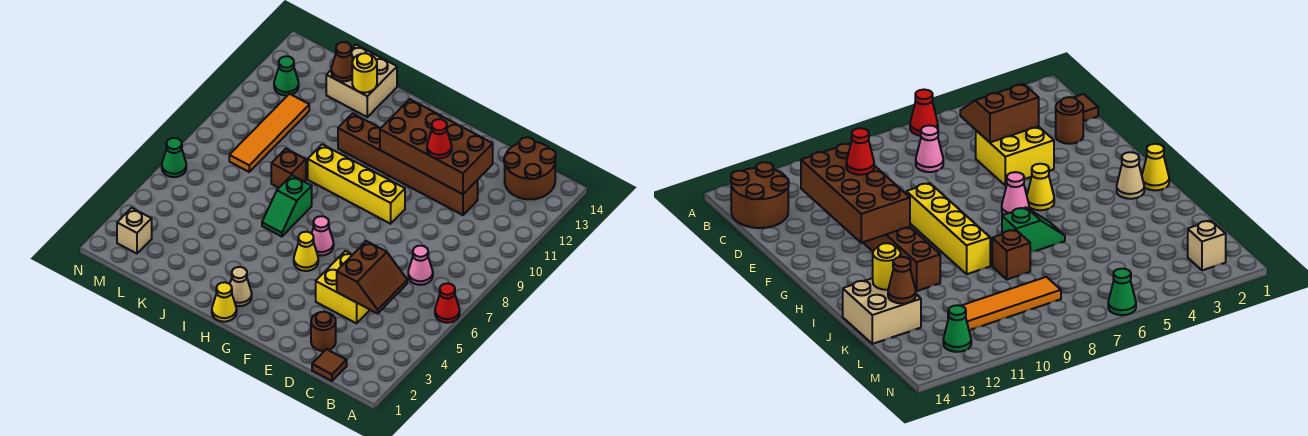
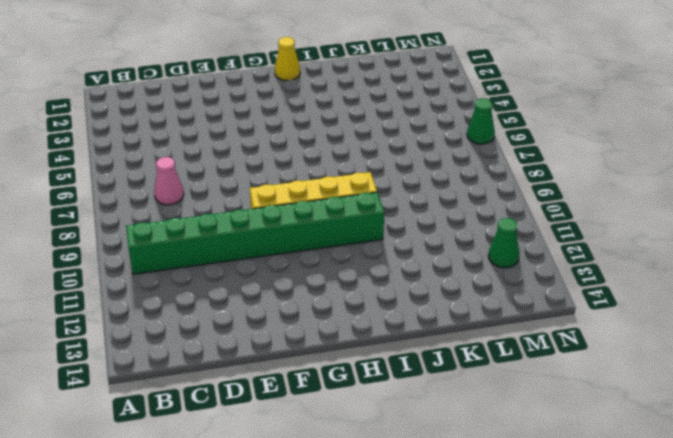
green brick B10:I10 level 1 -> none
none -> red cone A6 level 1
none -> brown round brick B13:C14 level 1
none -> brown tile C1 level 1

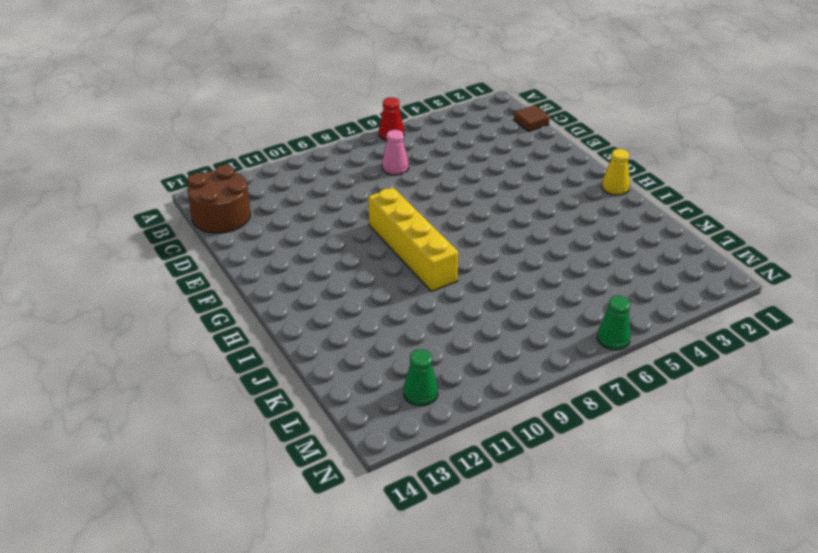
none -> brown round brick D2 level 1
none -> yellow brick D4:E5 level 1
none -> brown brick D11:I11 level 1

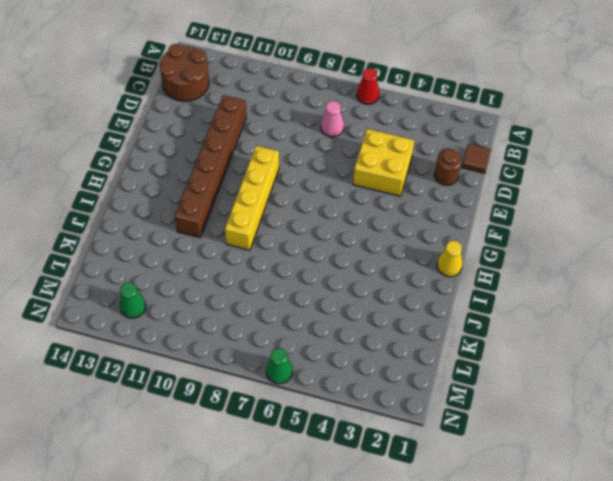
none -> yellow cone G5 level 1
none -> pink cone G6 level 1
none -> tan cone H2 level 1

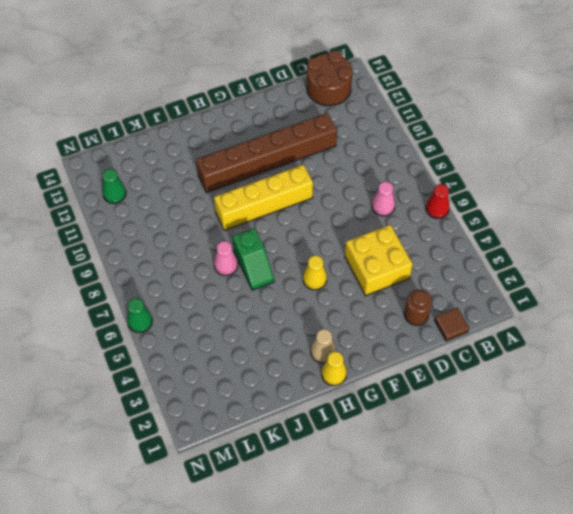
pink cone J7 level 1 -> pink cone G6 level 1
none -> brown brick J8 level 1
none -> tan brick J13:K14 level 1
none -> orange tile L8:L11 level 1

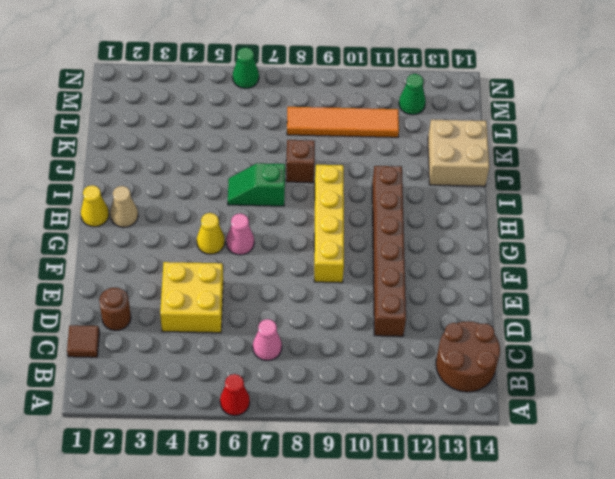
none -> tan brick M2 level 1
none -> brown slope C4:D5 level 2 top D
none -> brown brick D11:G12 level 2

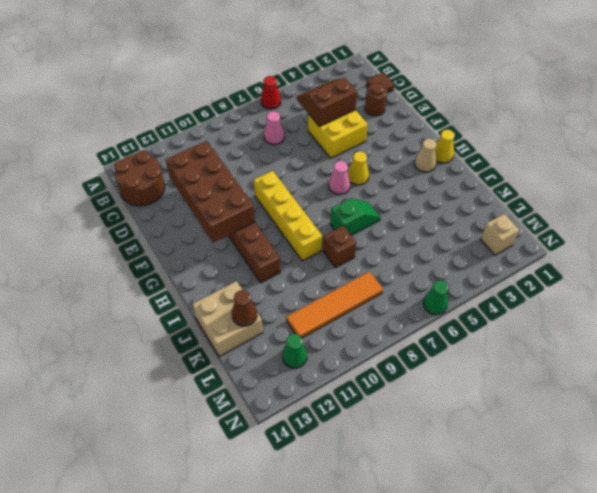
none -> yellow round brick J13 level 2
none -> red cone E11 level 3

